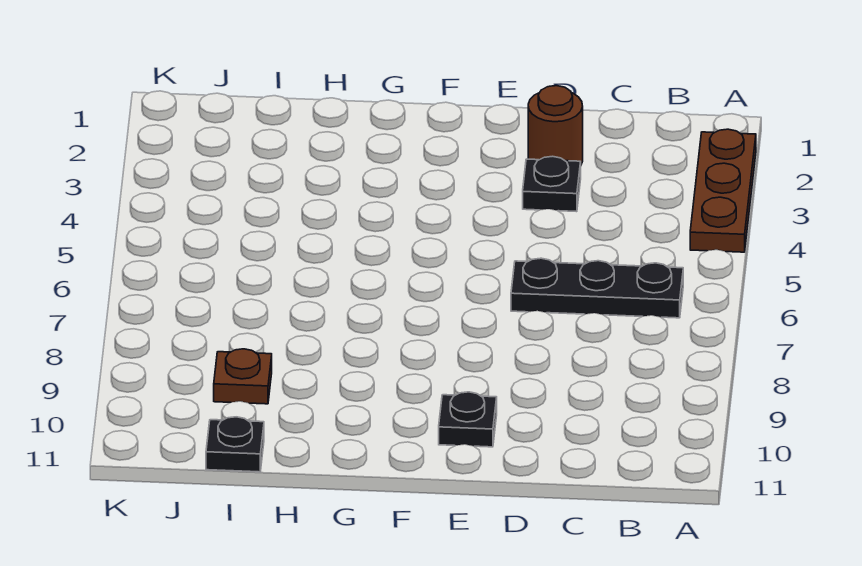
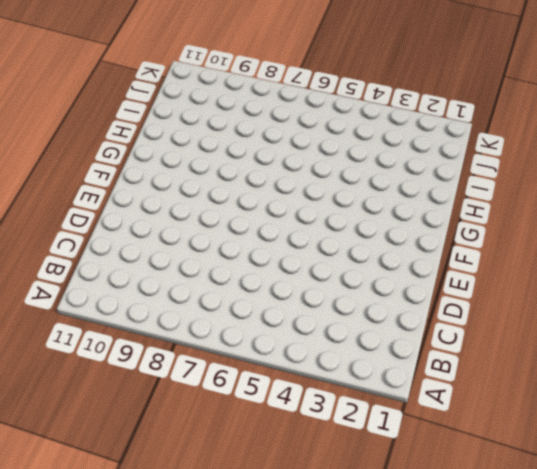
none -> brown plate A2:A4 level 1
none -> black plate B6:D6 level 1

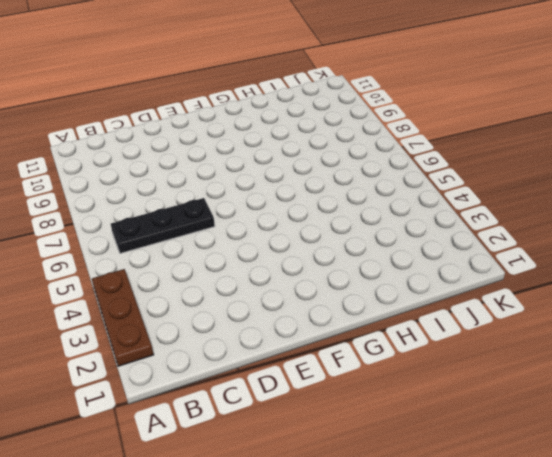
none -> brown round brick D2 level 1
none -> black plate D3 level 1

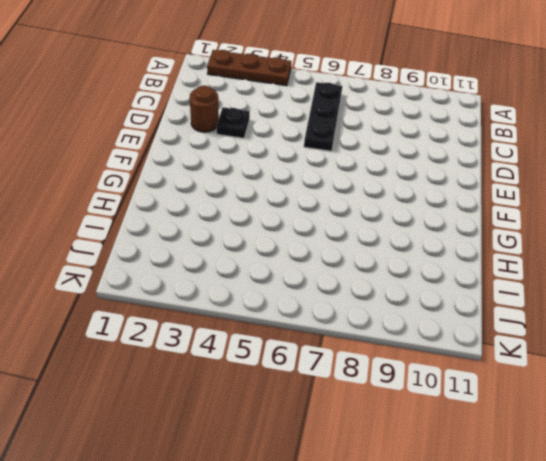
none -> black plate E10 level 1
none -> brown plate I9 level 1

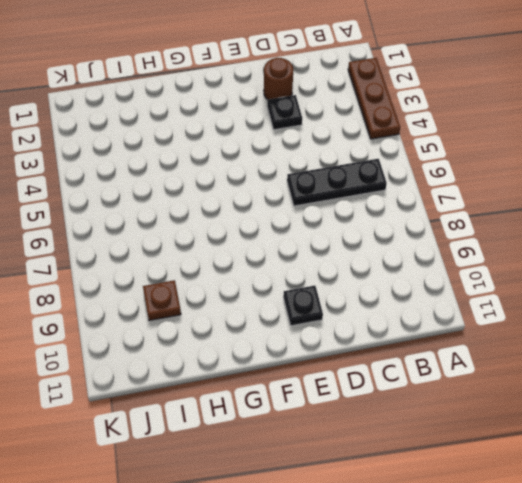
none -> black plate I11 level 1

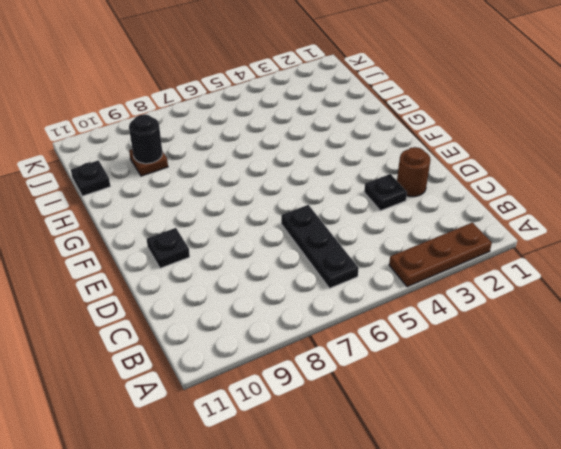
black round brick I9 level 2 -> none

